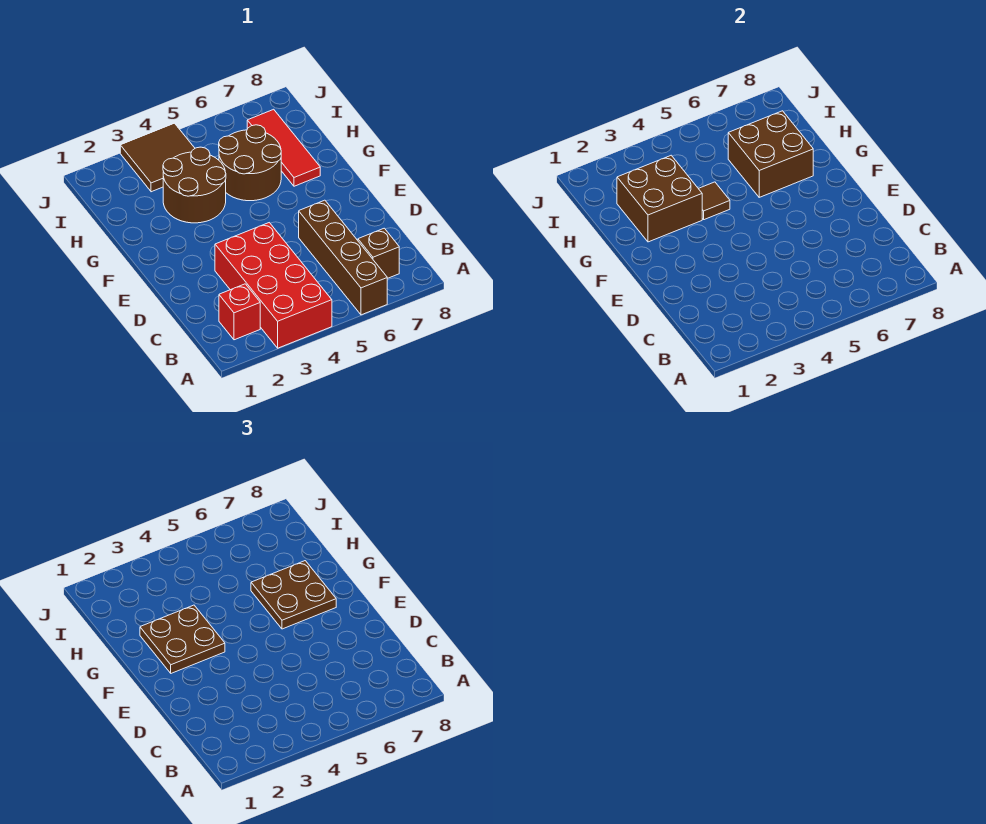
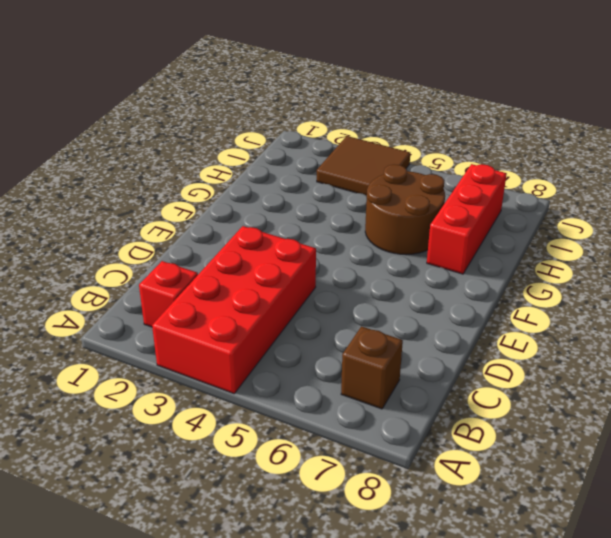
red brick G7:I7 level 1 -> red tile G7:I7 level 1
none -> brown brick A6:D6 level 1
none -> brown round brick G3:H4 level 1
none -> brown brick G2:H3 level 2

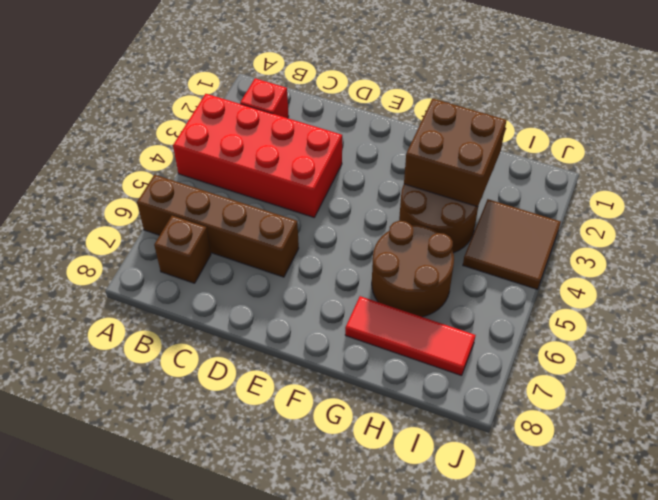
none -> brown tile G4 level 2
none -> brown brick G6:H7 level 2
none -> brown plate F2:G3 level 3

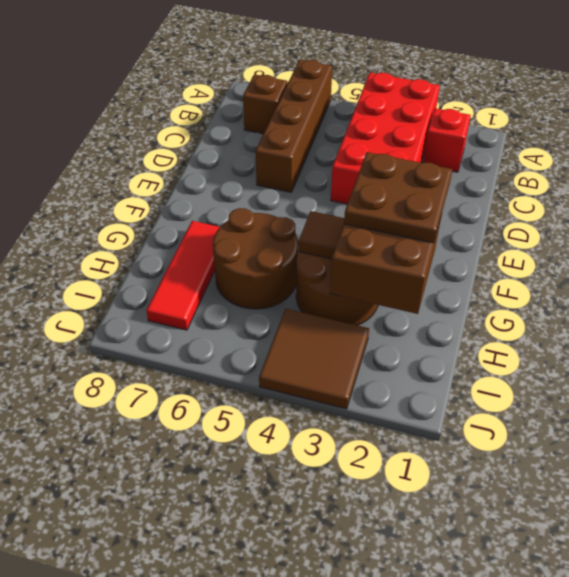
none -> brown brick G6:H7 level 2
none -> brown plate F6:G7 level 3

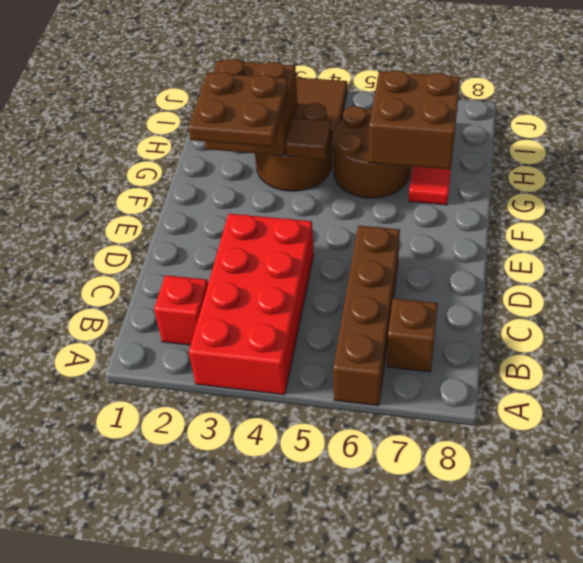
none -> brown plate F6:G7 level 3

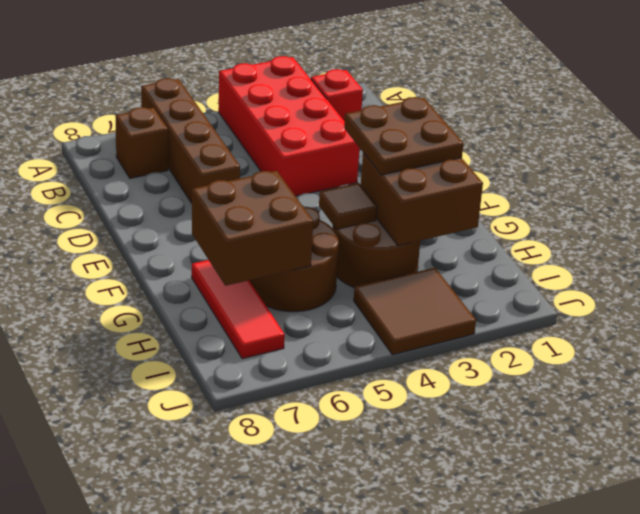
none -> brown plate F6:G7 level 3

